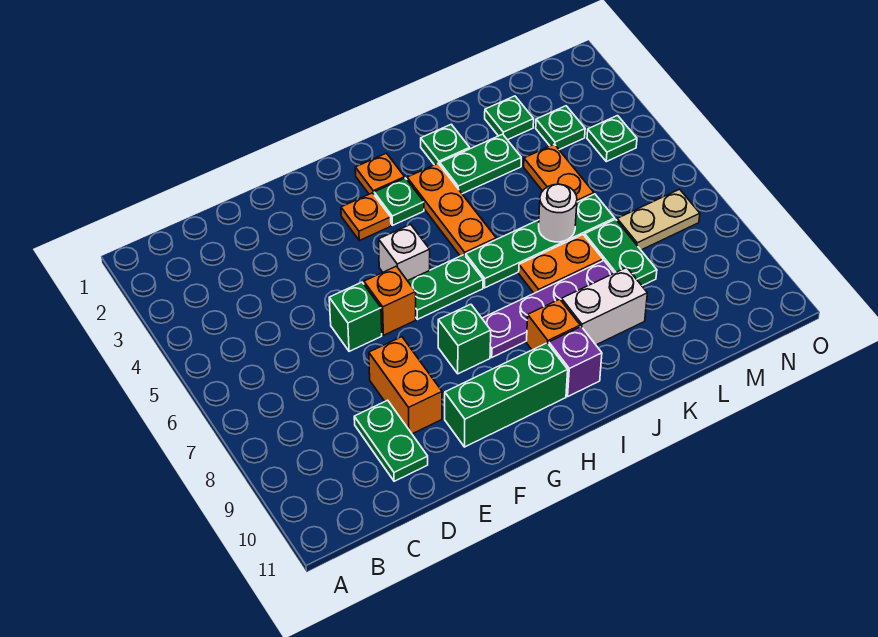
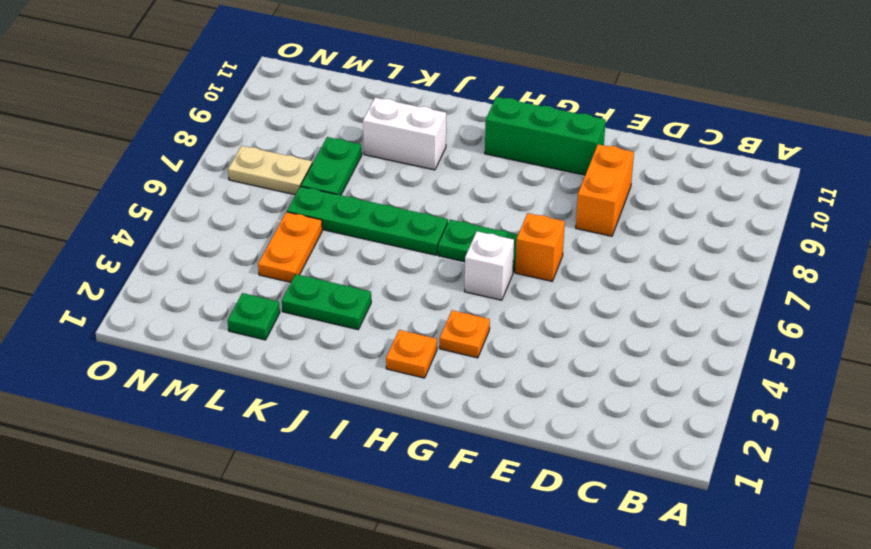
none -> green plate D9:D10 level 1
none -> green brick E6 level 1
none -> green brick G8 level 1

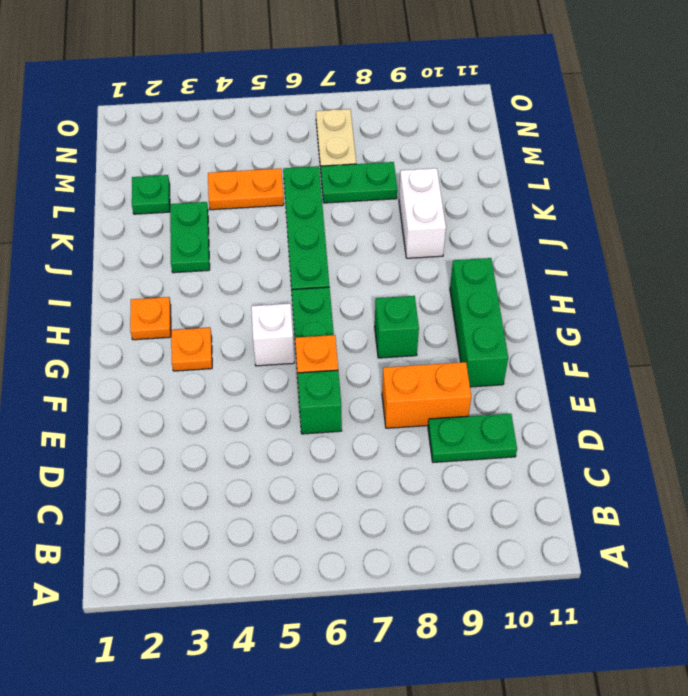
none -> green plate H3 level 1
none -> purple plate H8:K8 level 1
none -> orange plate I3:I5 level 1

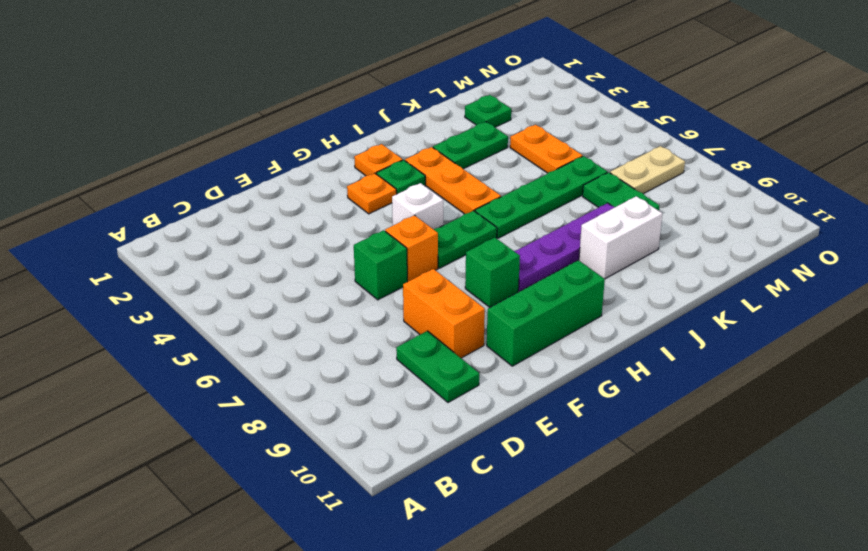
none -> orange brick I9 level 1
none -> purple brick I10 level 1
none -> green plate J2 level 1

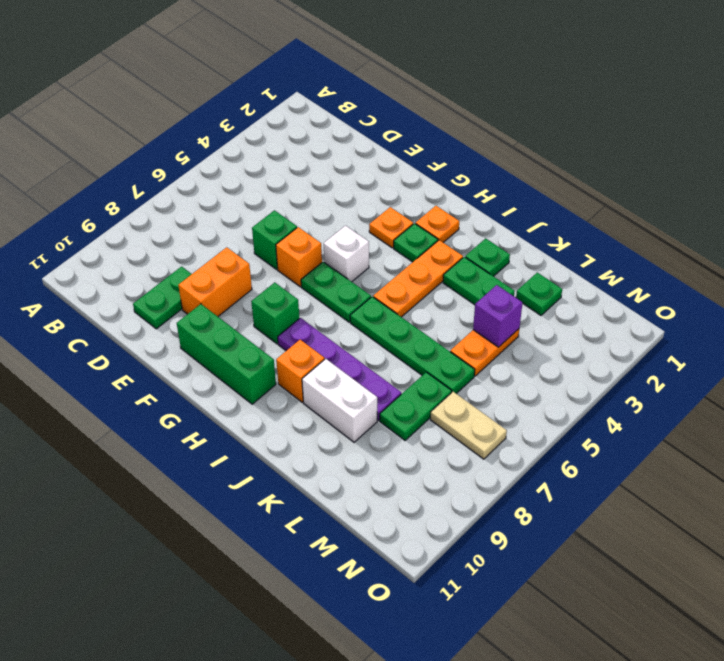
purple brick L4 level 2 -> purple brick I10 level 1
none -> orange plate J7:K7 level 1
none -> green plate M3 level 1
none -> green plate N4 level 1

